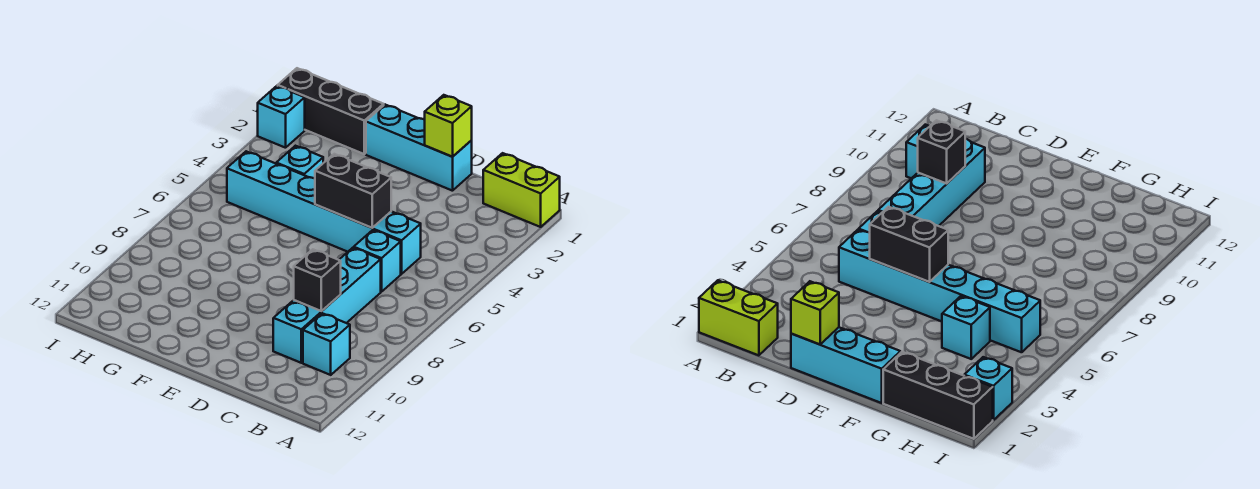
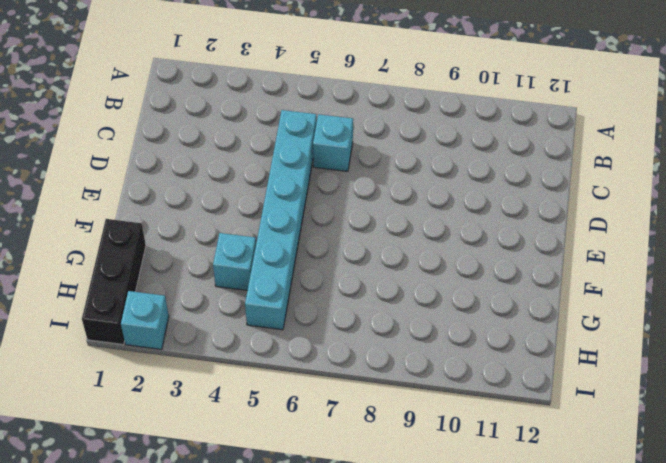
none -> lime brick A1:B1 level 1
none -> cyan brick B10 level 1
none -> cyan brick C7:C10 level 1

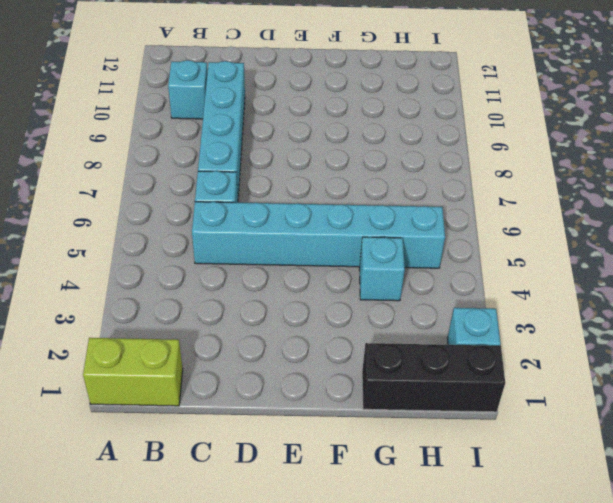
none -> cyan brick D1:F1 level 1
none -> black brick C9 level 2
none -> lime brick D1 level 2

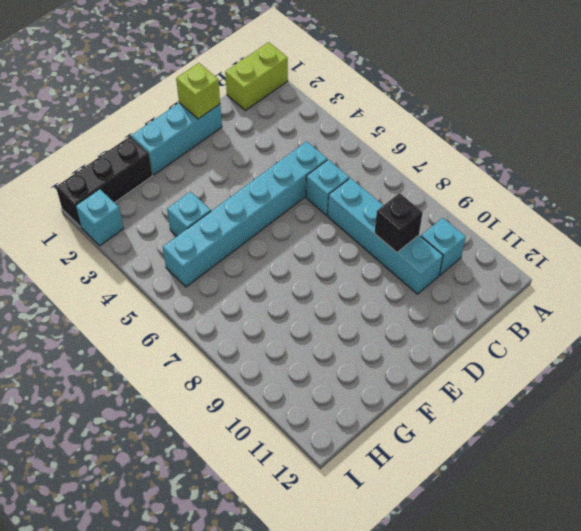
none -> black brick D5:E5 level 2

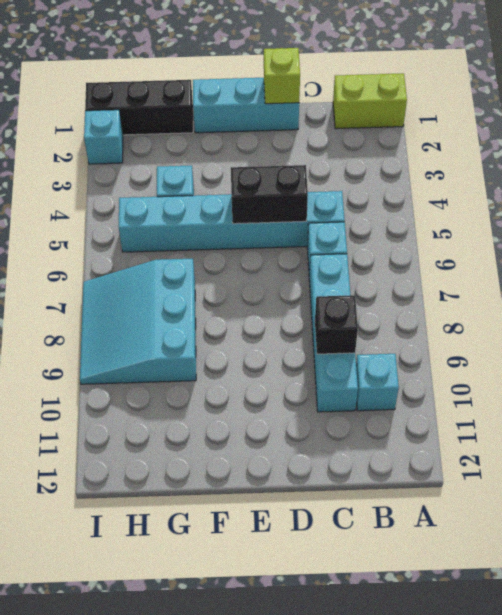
cyan slope G7:I9 level 1 top G -> none

